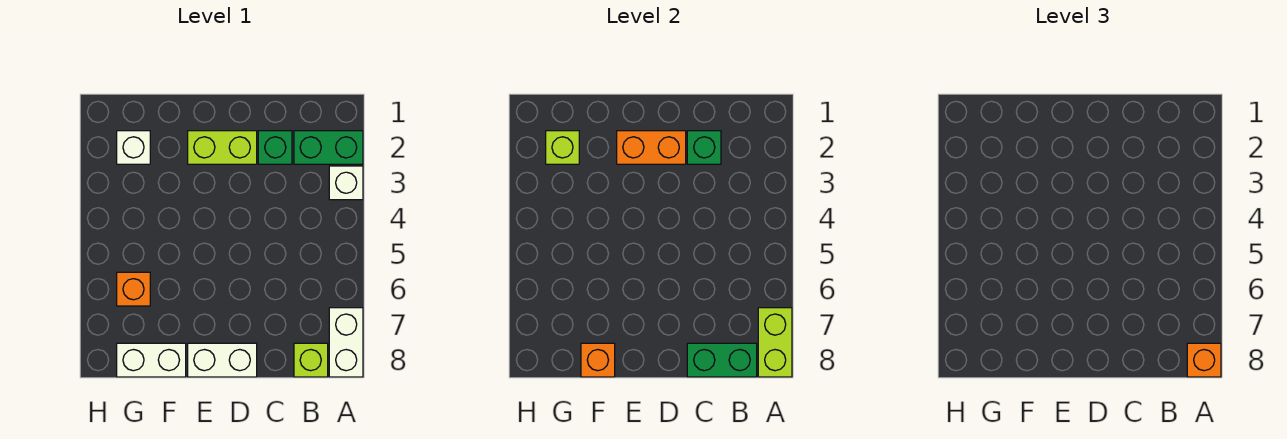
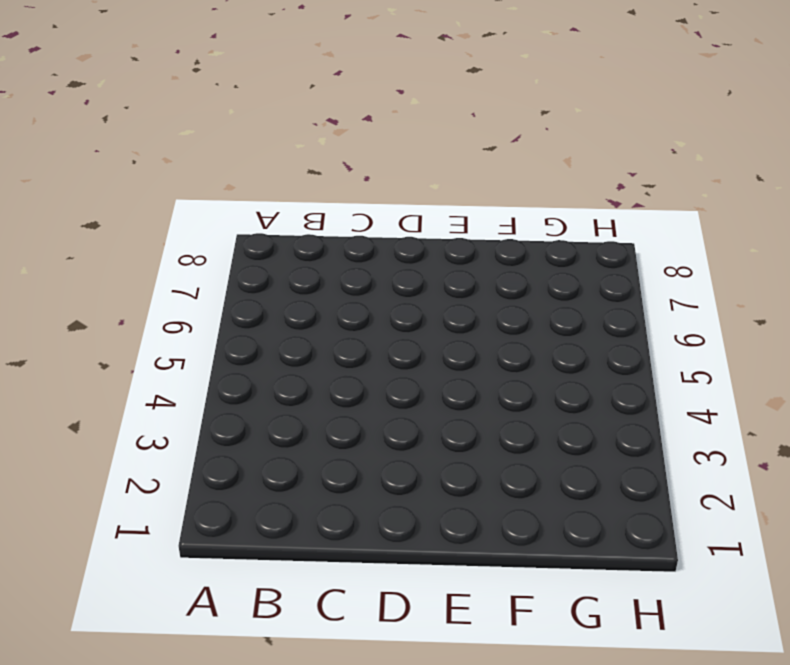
none -> green brick A2:B2 level 1
none -> white brick A3 level 1
none -> white brick A7:A8 level 1

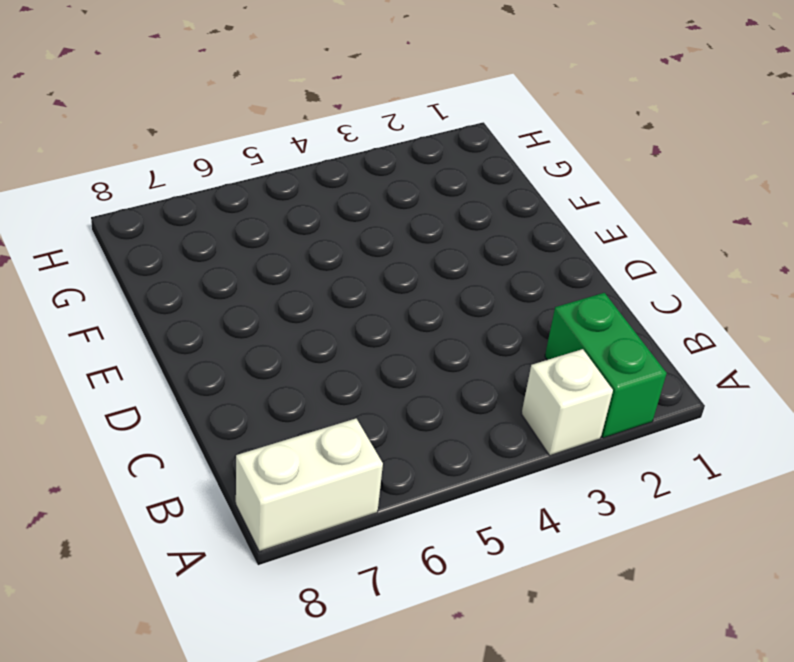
none -> lime brick B8 level 1
none -> green brick C2 level 1
none -> lime brick D2:E2 level 1

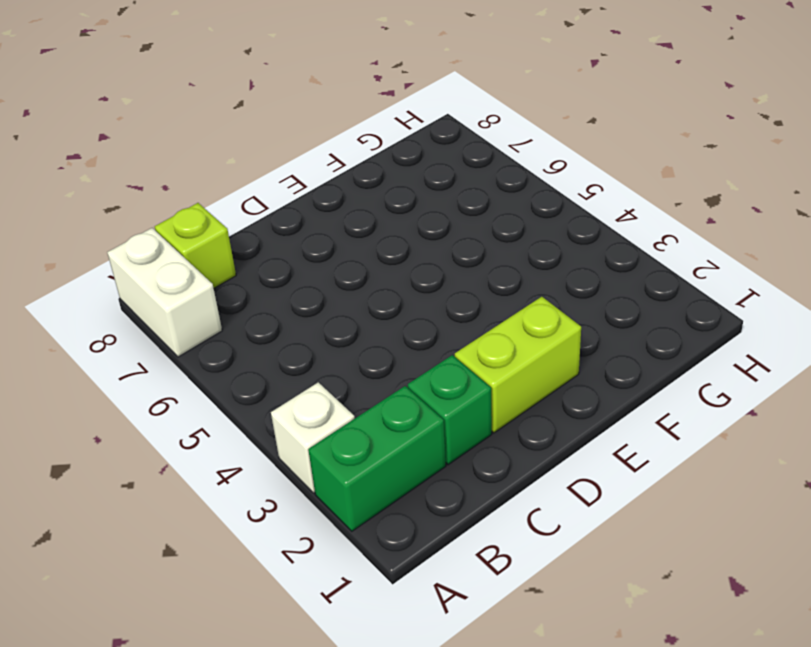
none -> white brick D8:E8 level 1
none -> white brick F8:G8 level 1
none -> white brick G2 level 1

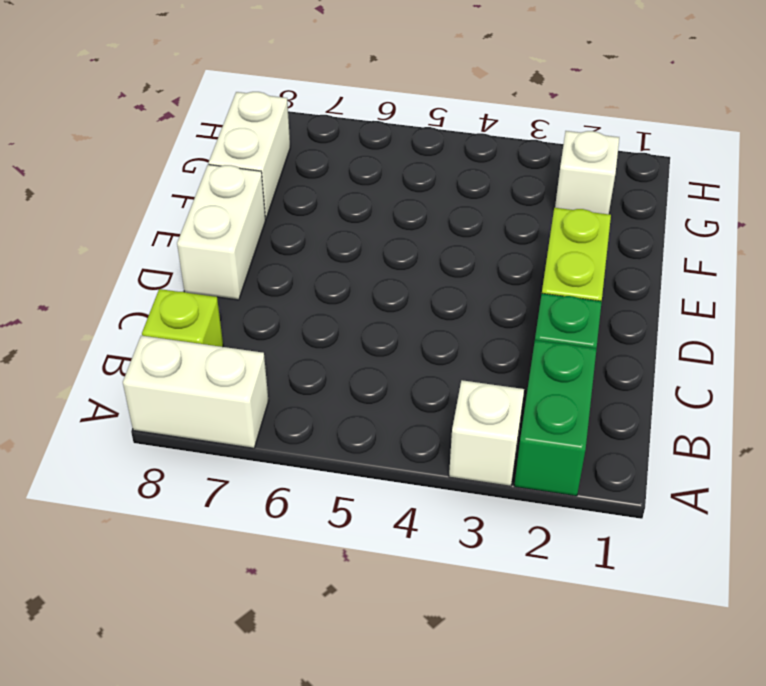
none -> orange brick G6 level 1
none -> lime brick A7:A8 level 2
none -> green brick B8:C8 level 2

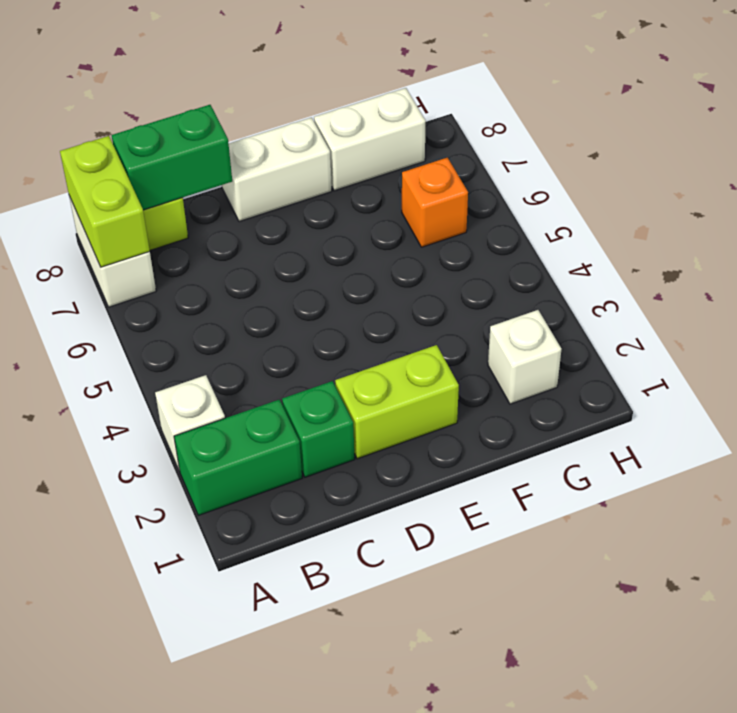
none -> green brick C2 level 2
none -> orange brick D2:E2 level 2
none -> orange brick F8 level 2

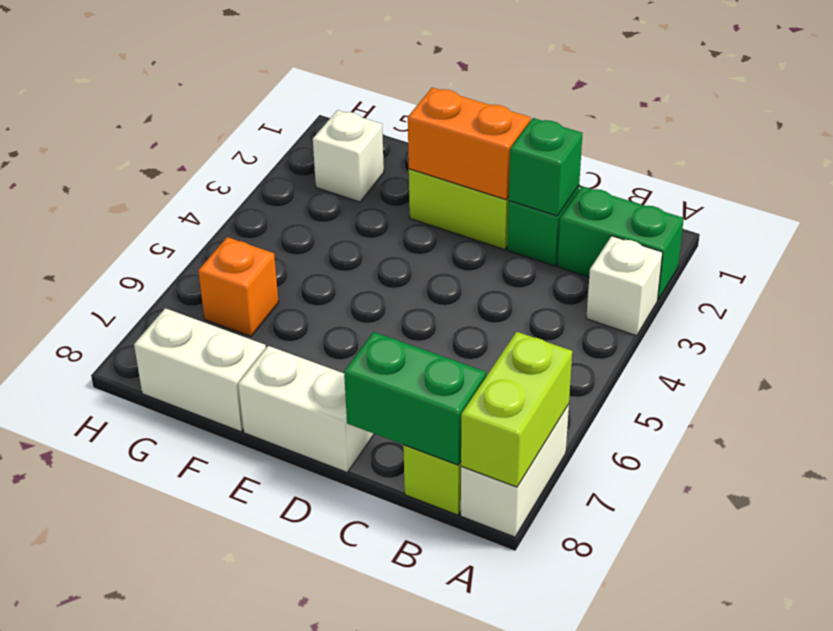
none -> orange brick F8 level 2
none -> lime brick G2 level 2
none -> orange brick A8 level 3

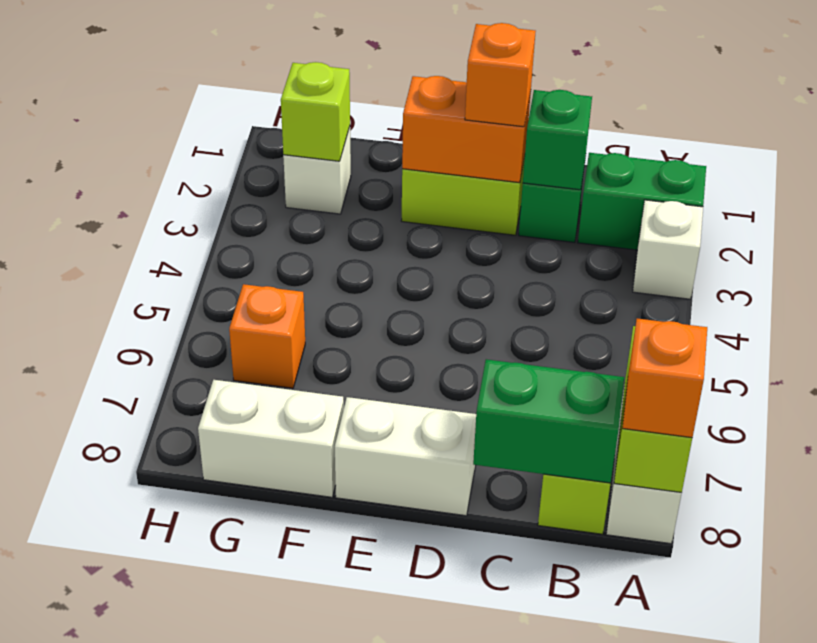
orange brick D2 level 3 -> orange brick F8 level 2

